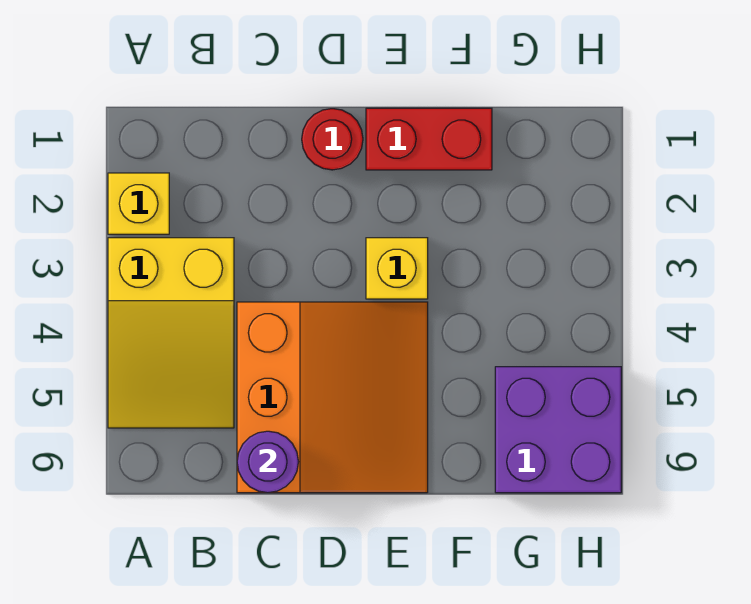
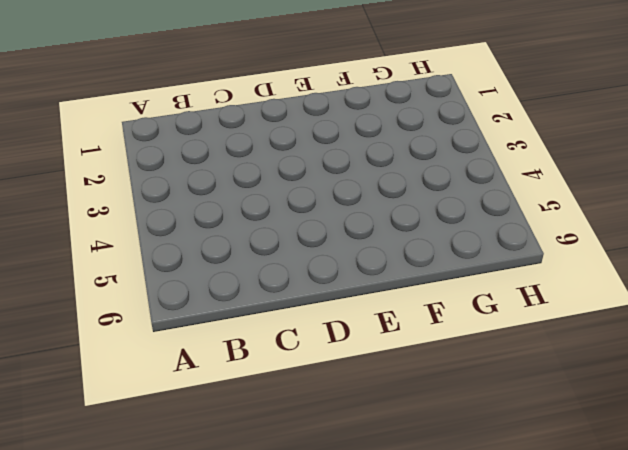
none -> yellow brick A2 level 1
none -> yellow slope A3:B5 level 1 top 3

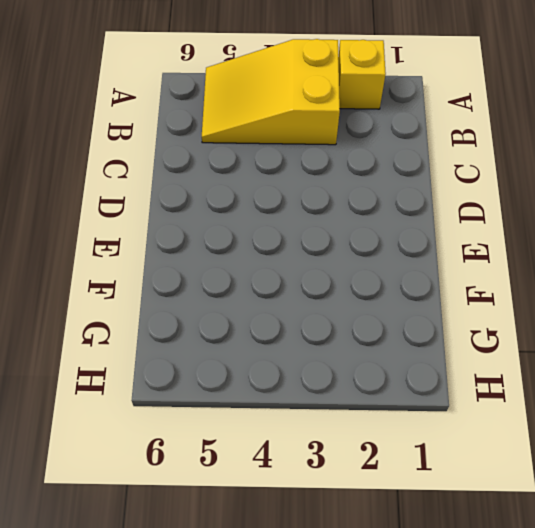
none -> orange slope C4:E6 level 1 top C
none -> red round brick D1 level 1

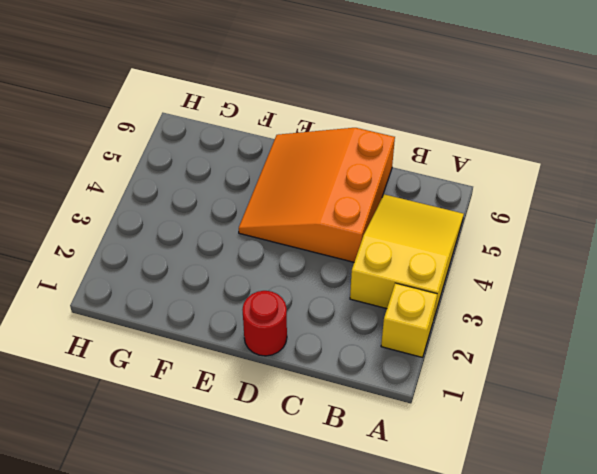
none -> red brick E1:F1 level 1
none -> yellow brick E3 level 1

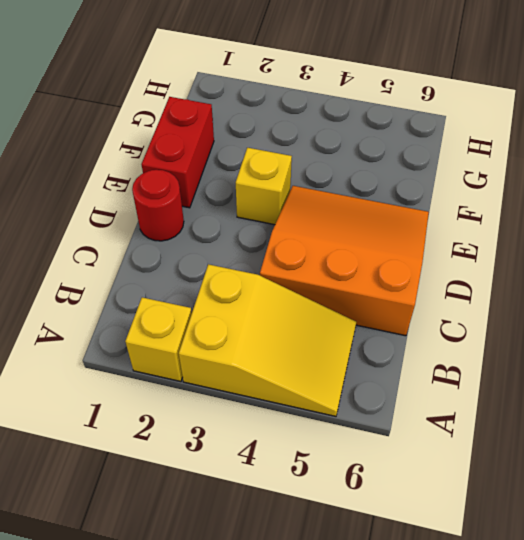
none -> purple brick G5:H6 level 1
none -> purple round brick C6 level 2

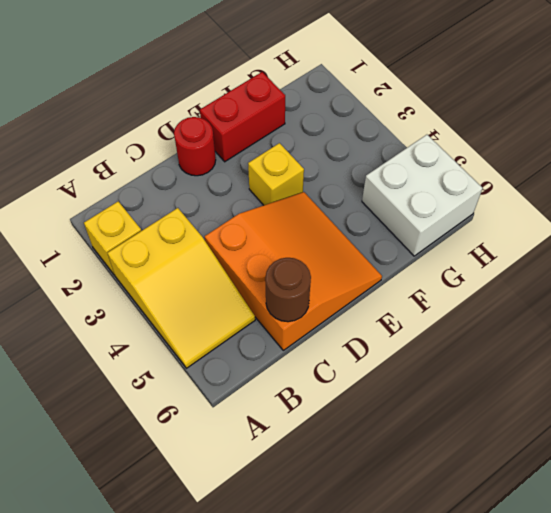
brown round brick C6 level 2 -> purple round brick C6 level 2
white brick G5:H6 level 1 -> purple brick G5:H6 level 1

